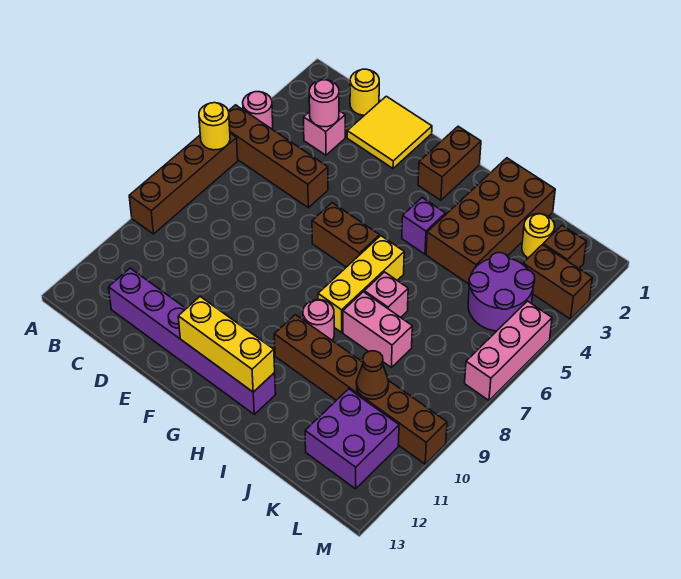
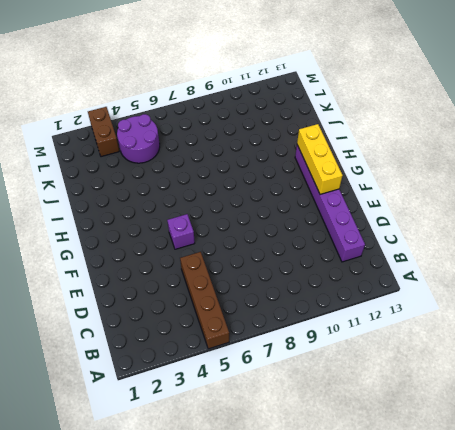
purple brick F5 level 1 -> purple brick H4 level 1
none -> pink round brick A4 level 1
none -> brown brick A6:A9 level 1
none -> yellow round brick C1 level 1

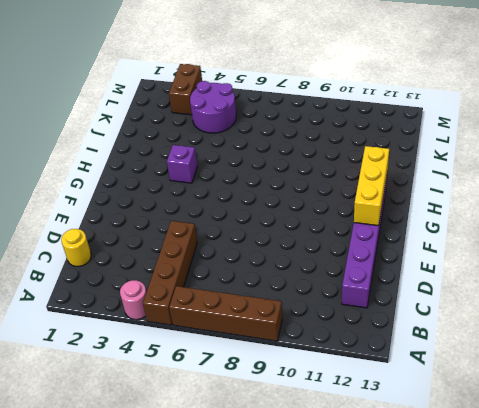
none -> pink brick C3 level 1
none -> yellow tile D1:E2 level 1
none -> brown brick F6:G6 level 1

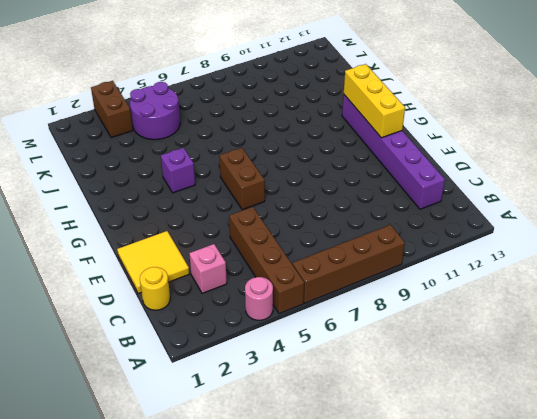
none -> brown brick G1:G2 level 1
none -> yellow brick H6:H8 level 1
none -> pink round brick H9 level 1

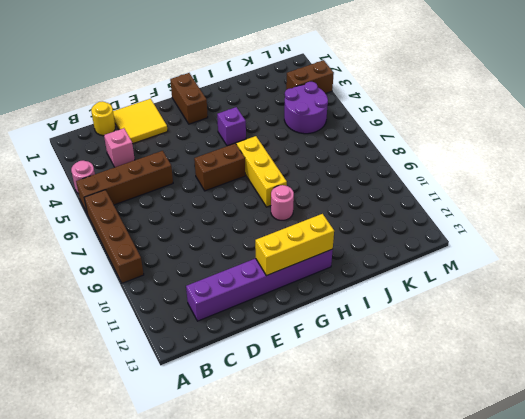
none -> brown brick H10:M10 level 1
none -> brown brick I1:J4 level 1
none -> pink brick I7 level 1

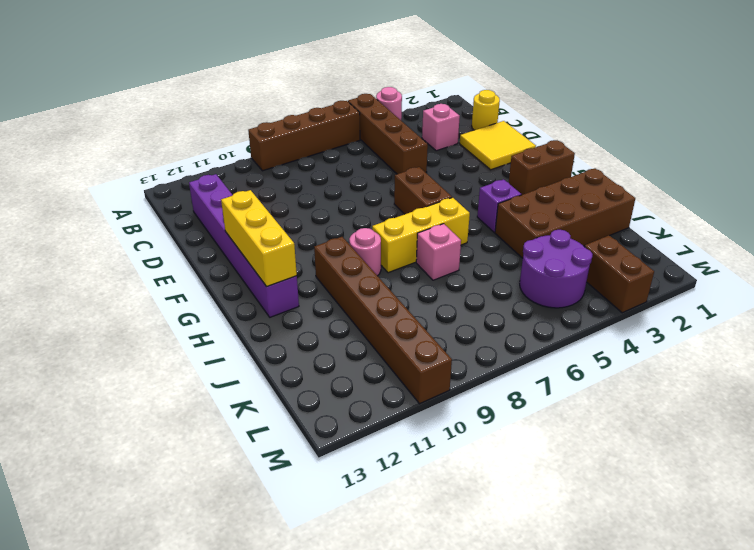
none -> pink brick I8:J8 level 1
none -> yellow round brick K2 level 1
none -> purple brick K11:L12 level 1

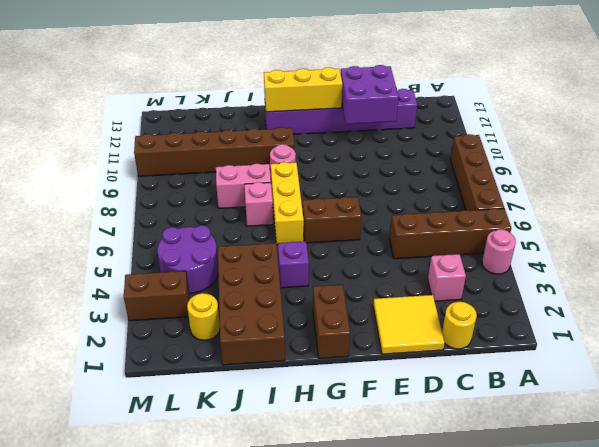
purple brick D11:E12 level 2 -> purple brick K11:L12 level 1
none -> brown brick L2 level 1
none -> pink brick M5:M7 level 1
none -> yellow round brick A6 level 2

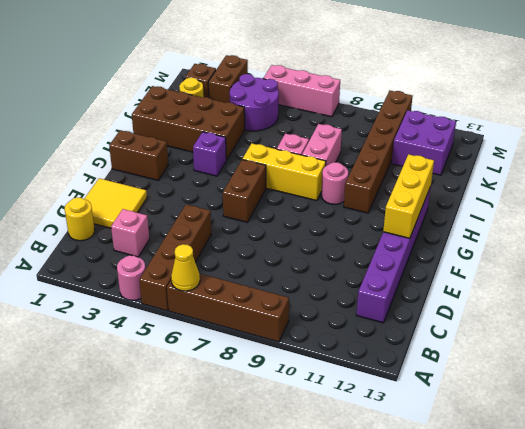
yellow cone A6 level 2 -> yellow round brick A6 level 2
none -> pink round brick C3 level 2
none -> brown cone K10 level 2

